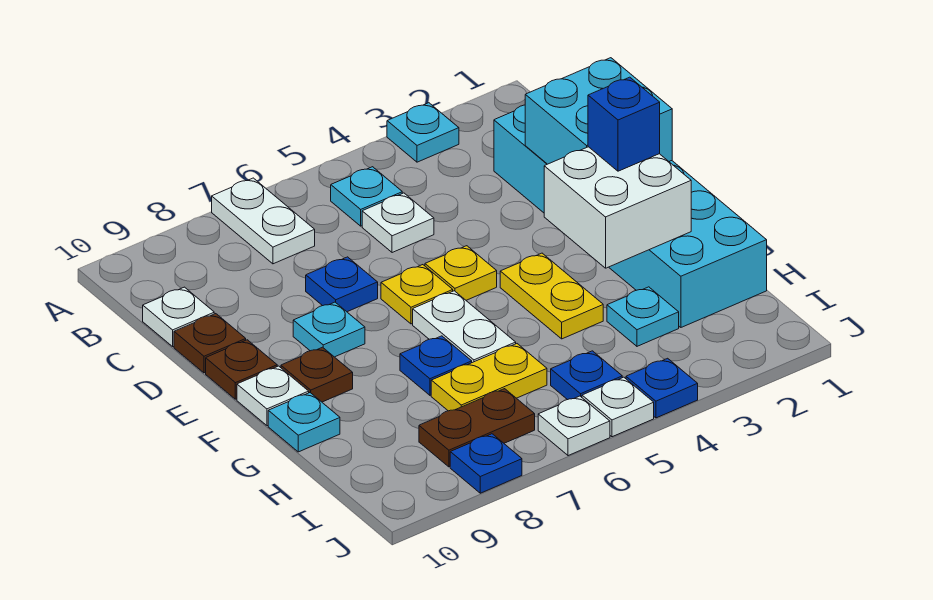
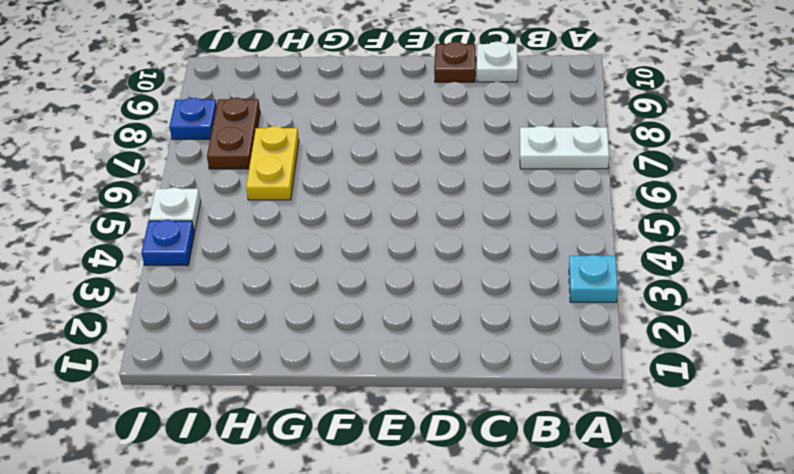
none -> cyan plate B5 level 1
none -> cyan brick C1:H2 level 1
none -> white plate C5 level 1

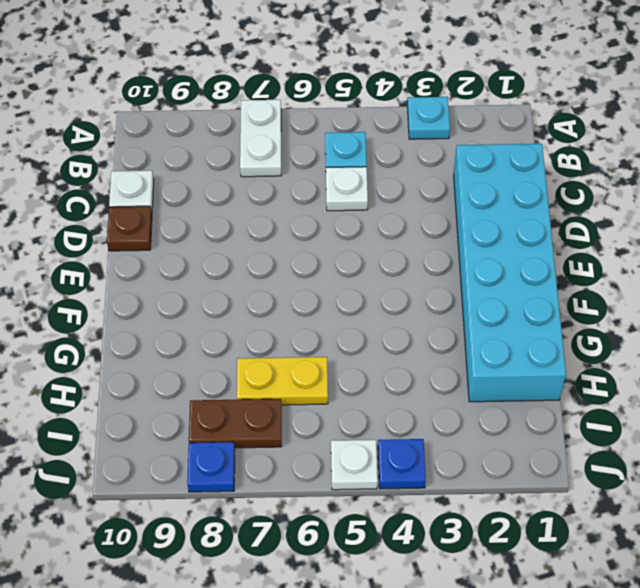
none -> blue plate D7 level 1
none -> yellow plate E5 level 1
none -> yellow plate E6 level 1

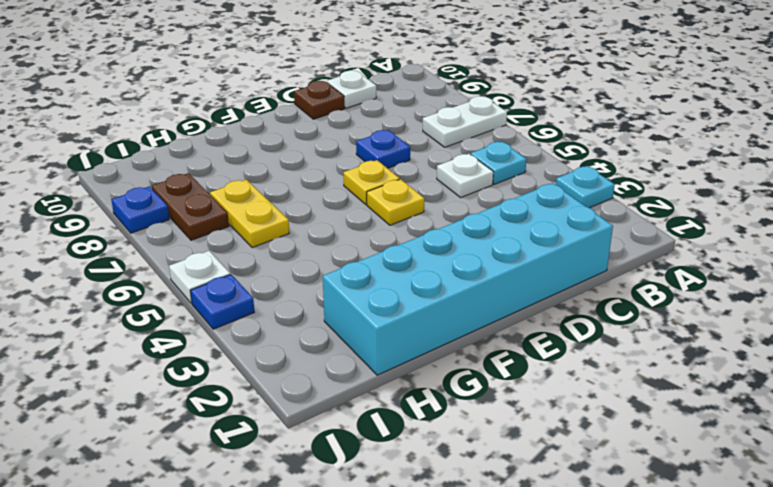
none -> cyan plate E8 level 1
none -> brown plate E10 level 1
none -> yellow plate F4:G4 level 1

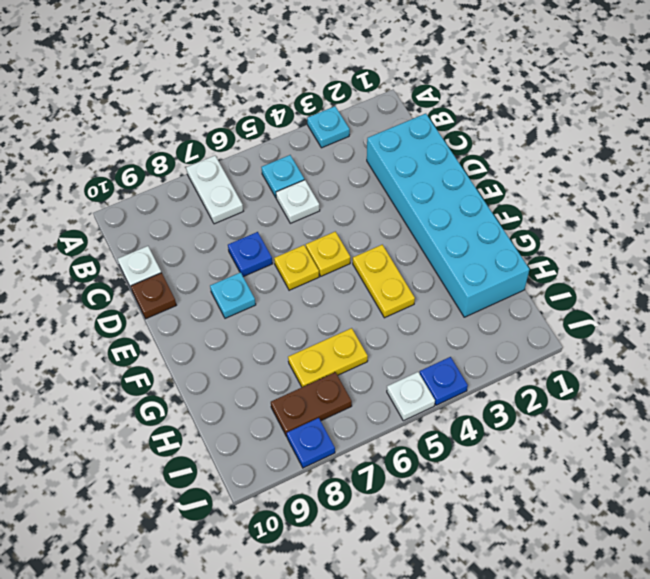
none -> brown plate E10 level 1
none -> white plate F6:G6 level 1
none -> brown plate F9 level 1

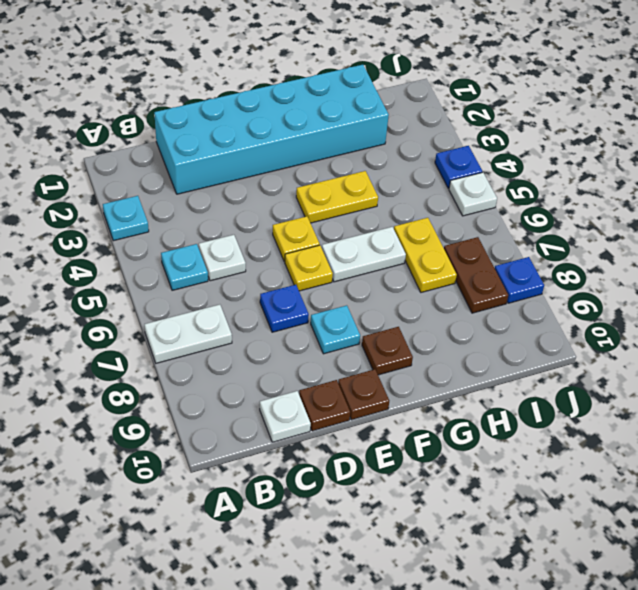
none -> white plate F10 level 1
none -> blue plate G7 level 1
none -> cyan plate G10 level 1

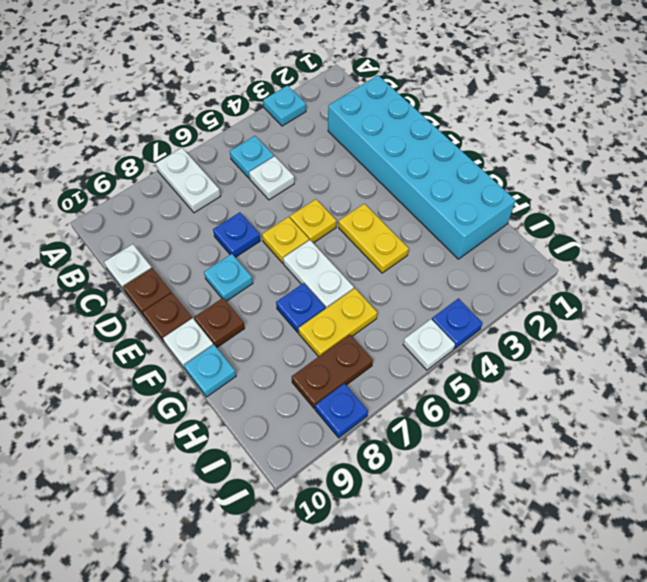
none -> cyan plate H3 level 1
none -> blue plate I5 level 1
none -> white plate J6 level 1

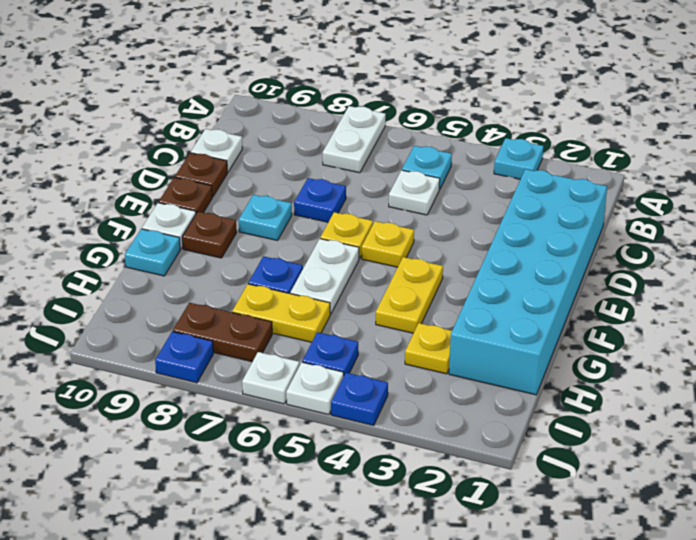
yellow plate H3 level 1 -> cyan plate H3 level 1
none -> cyan brick D1:E2 level 2
none -> white brick F2:G3 level 2
none -> blue brick F2 level 3

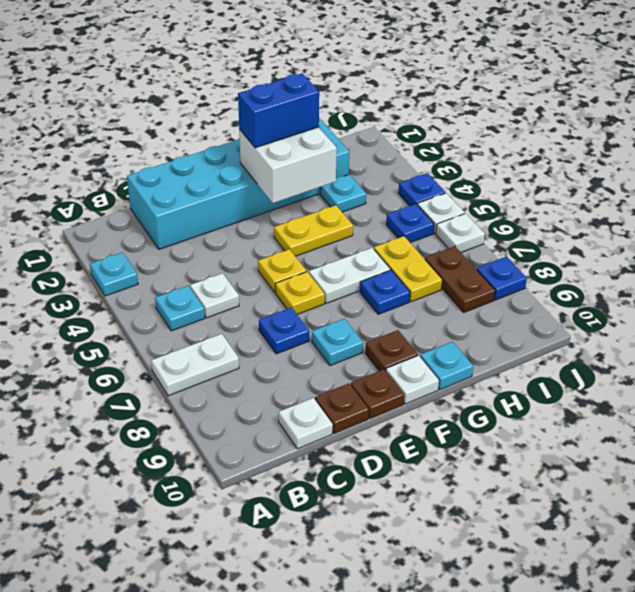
blue brick F2:G2 level 3 -> blue brick F2 level 3
none -> cyan brick D1:E2 level 2

